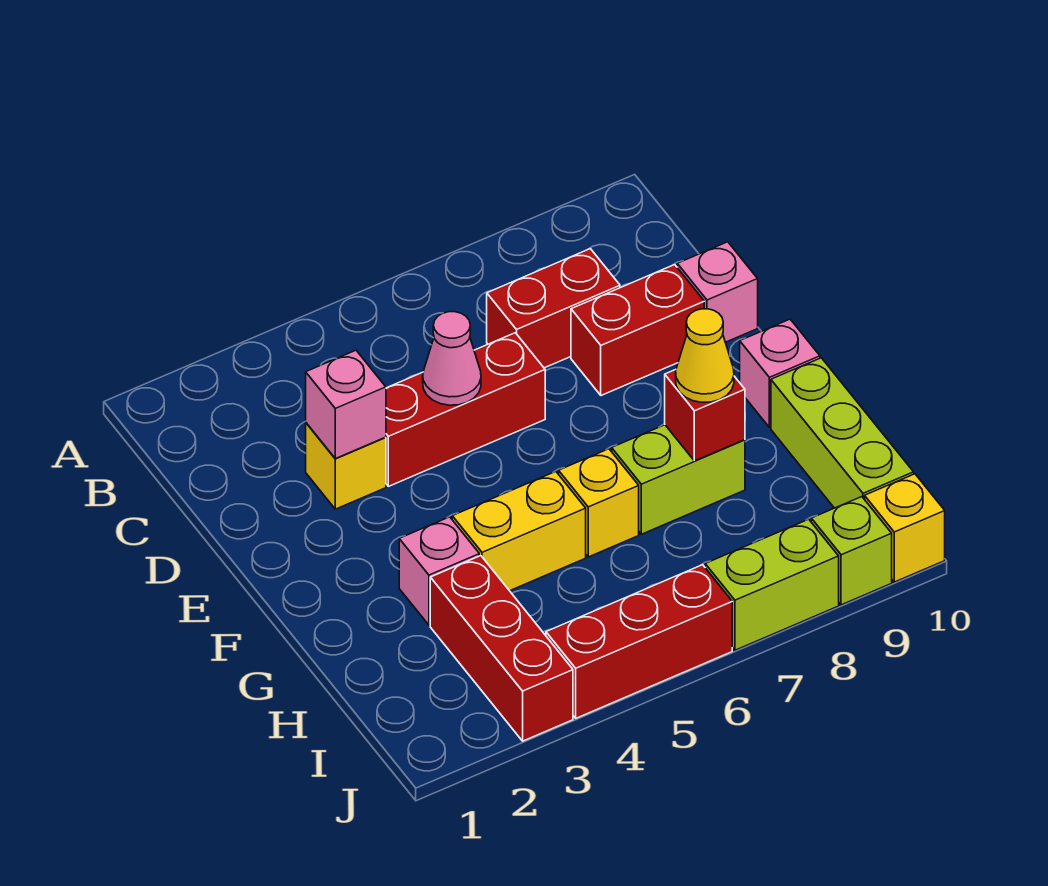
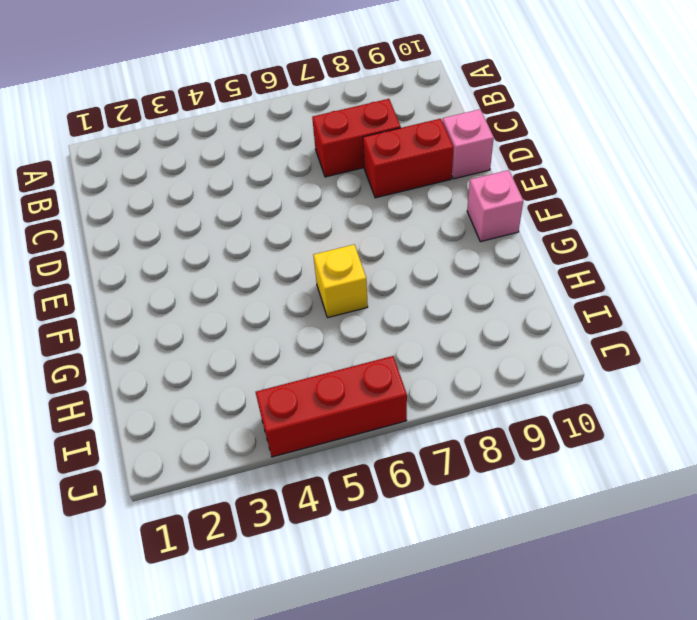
none -> yellow brick D3 level 1
none -> red brick D4:D6 level 1
none -> pink brick G3 level 1

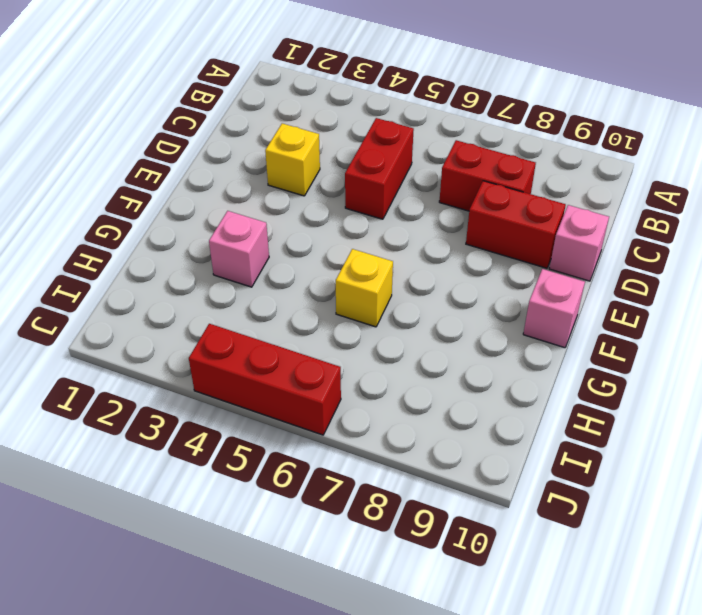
red brick C5:D5 level 1 -> red brick D4:D6 level 1
none -> yellow brick G4:G5 level 1
none -> lime brick G7:G8 level 1
none -> lime brick G10:I10 level 1

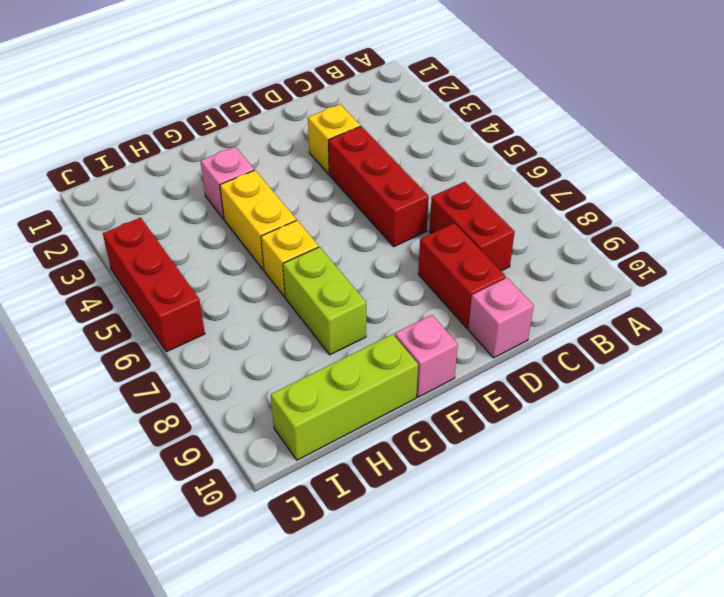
none -> red brick H3:J3 level 1
none -> lime brick J7:J8 level 1
none -> lime brick J9 level 1

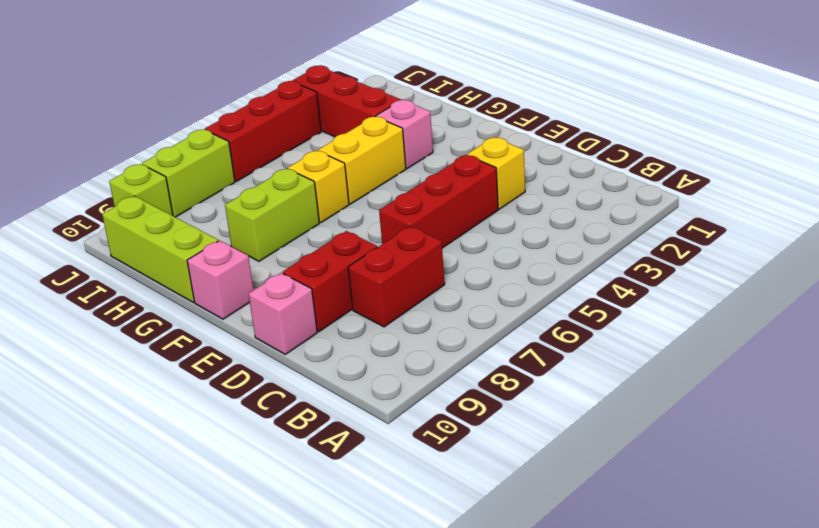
none -> yellow brick J10 level 1
none -> pink brick D3 level 2
none -> pink cone D5 level 2

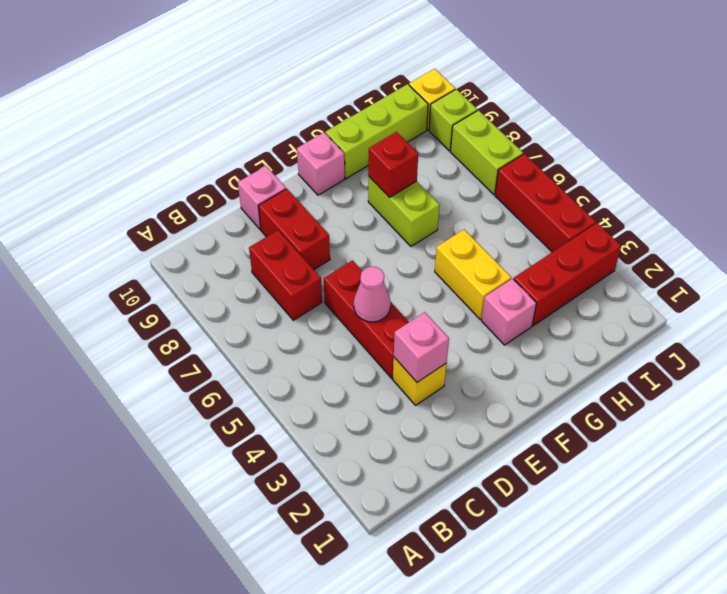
none -> yellow brick G6 level 1
none -> yellow cone G8 level 3

